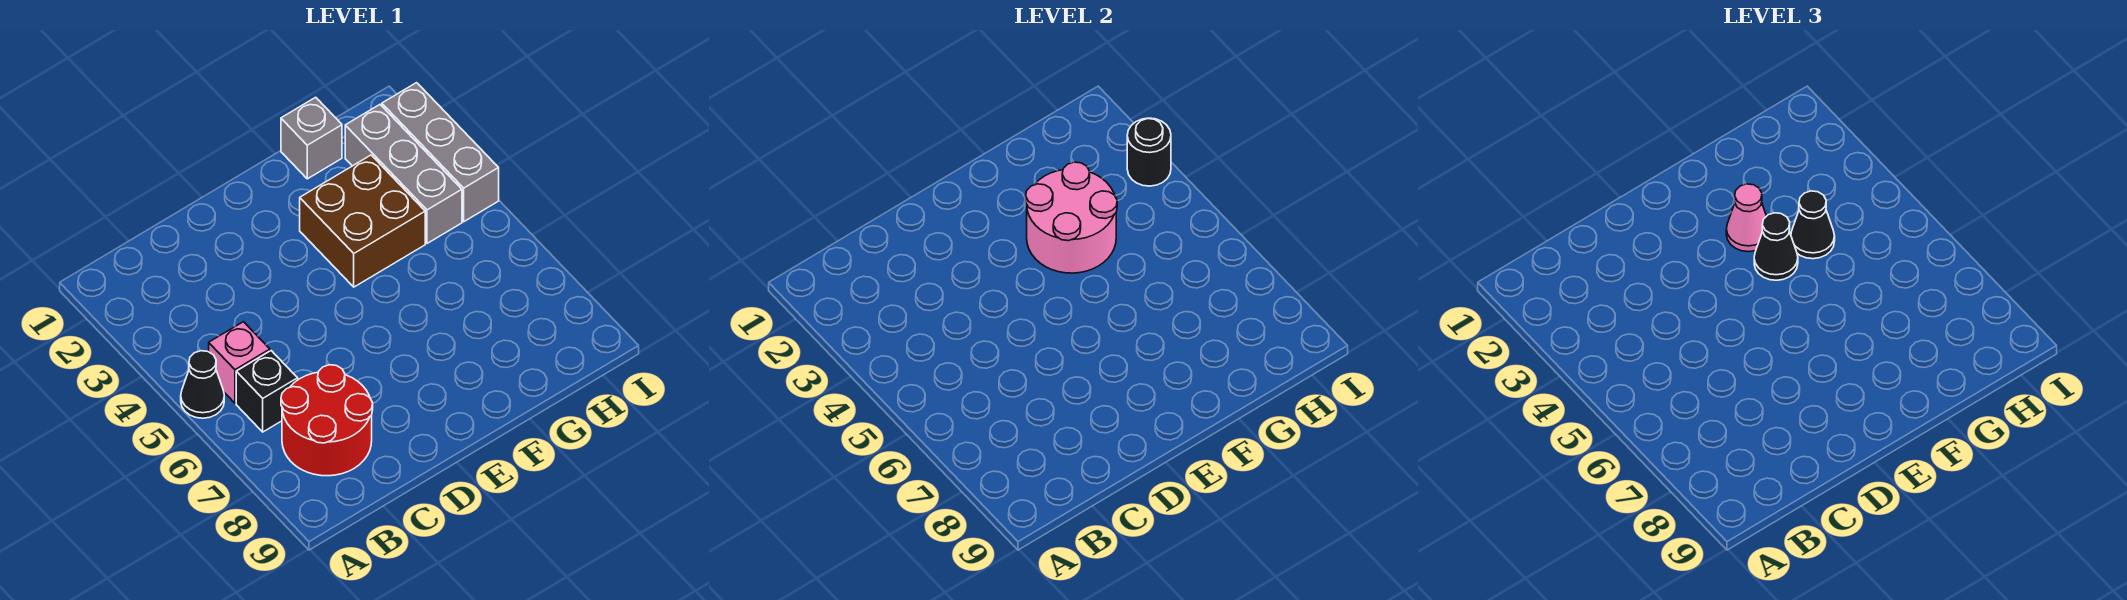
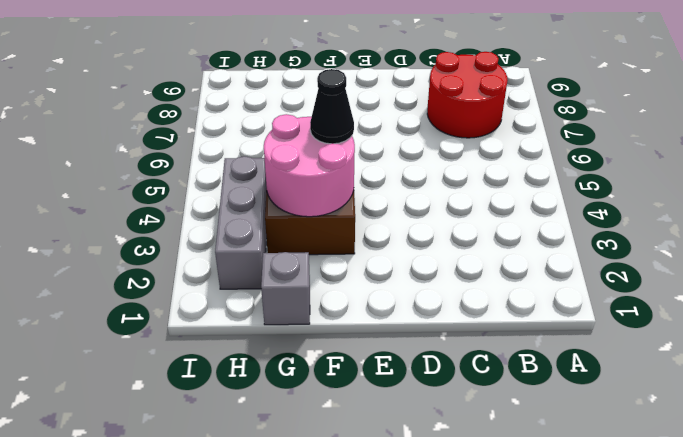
none -> black cone A5 level 1
none -> pink brick B5 level 1
none -> black brick B6 level 1

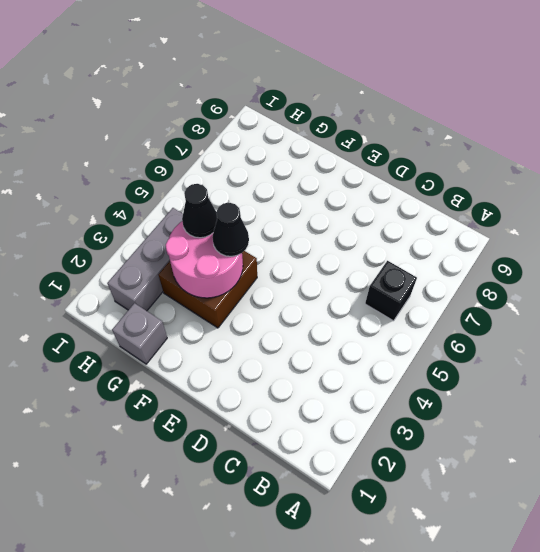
none -> black cone A5 level 1
none -> pink brick B5 level 1
none -> red round brick B7:C8 level 1

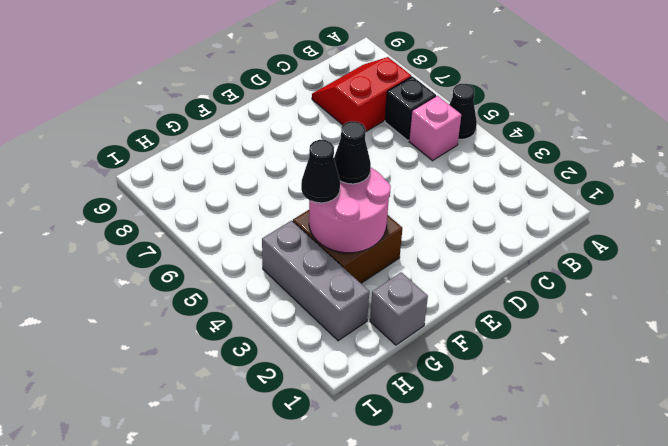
red slope B7:C8 level 1 top 7 -> red round brick B7:C8 level 1
none -> grey brick I2:I4 level 1
none -> black round brick I3 level 2
none -> pink cone F3 level 3

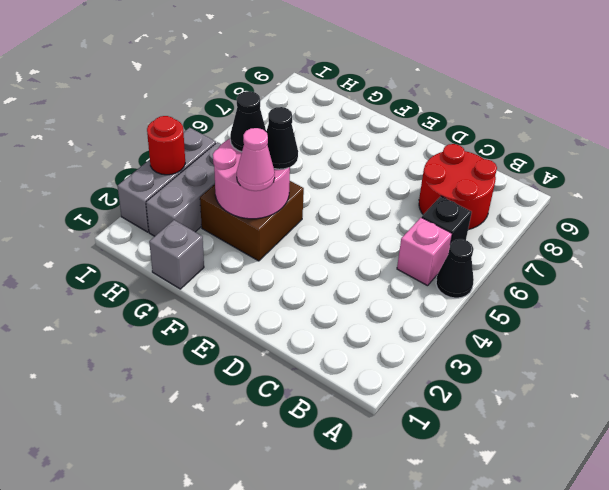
red round brick I3 level 2 -> black round brick I3 level 2

